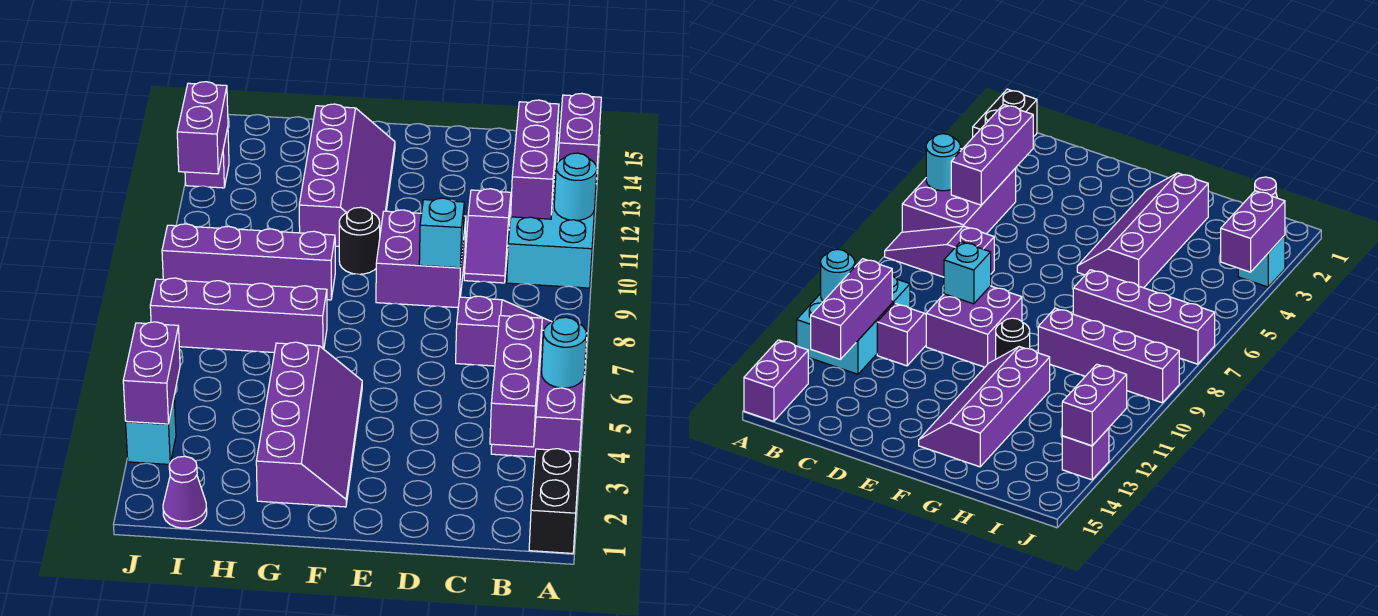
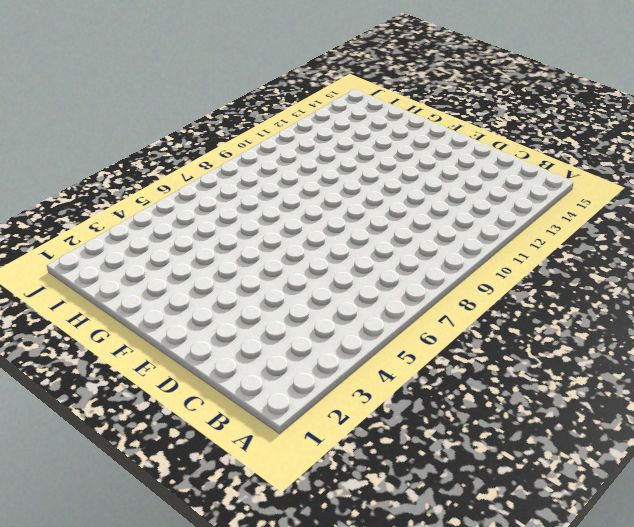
none -> black brick A1:A2 level 1
none -> purple brick A4:B6 level 1
none -> purple slope A7:C7 level 1 top C

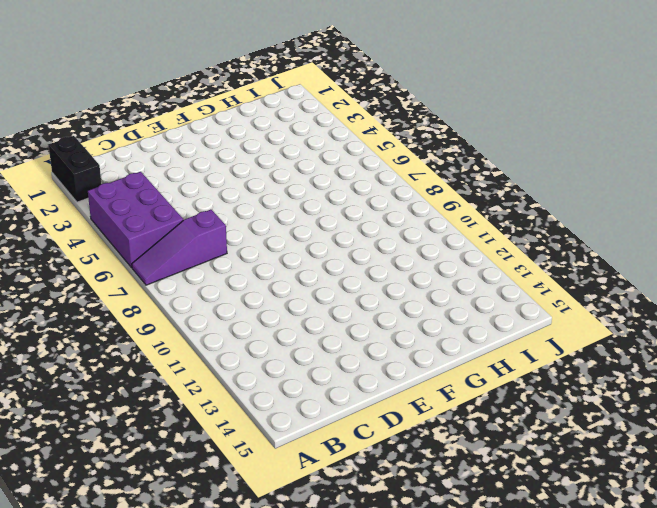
none -> cyan brick A10:B12 level 1
none -> purple brick A14:A15 level 1
none -> purple slope C10:C11 level 1 top 11

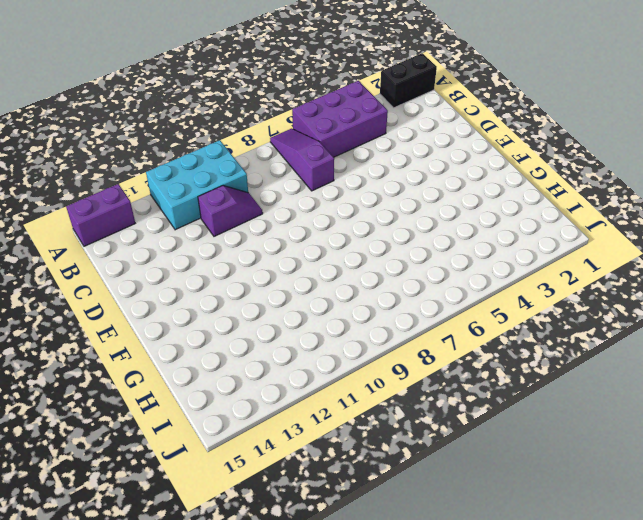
none -> purple brick D9:E10 level 1
none -> purple slope F2:G5 level 1 top G
none -> black round brick F10 level 1

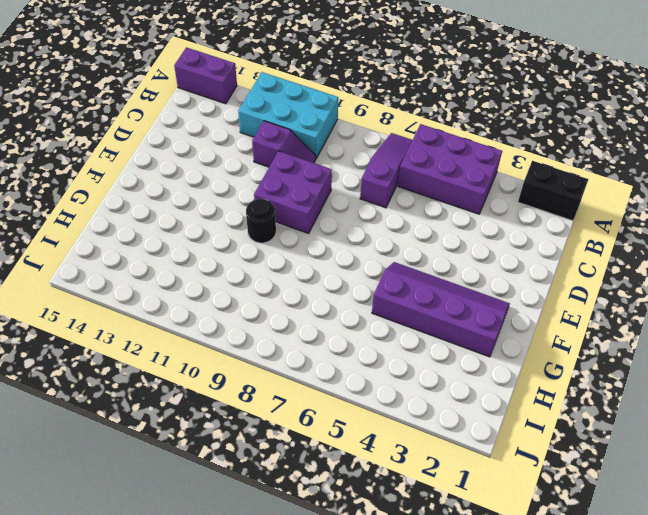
none -> purple slope F11:G14 level 1 top G
none -> purple brick G7:J7 level 1
none -> purple brick G9:J9 level 1

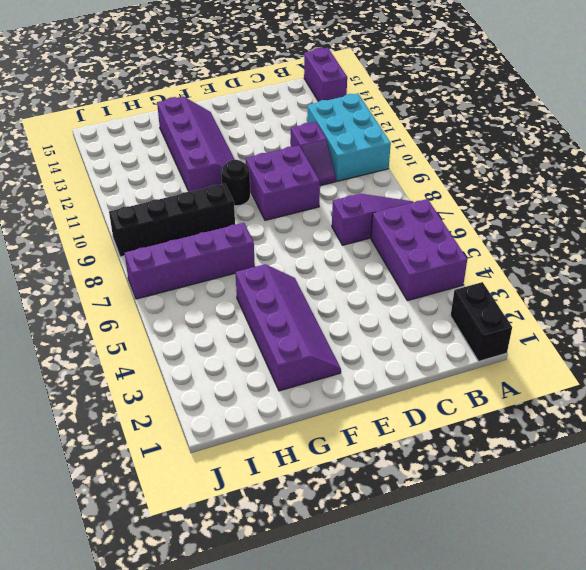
black brick G9:J9 level 1 -> purple brick G9:J9 level 1
none -> purple cone I1 level 1
none -> cyan brick J3 level 1
none -> purple brick J13 level 1

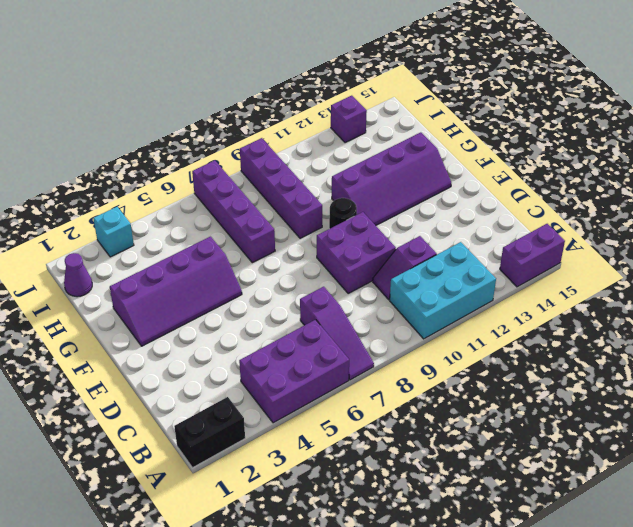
none -> cyan round brick A5 level 2
none -> cyan round brick A11 level 2
none -> purple brick B3:B5 level 2

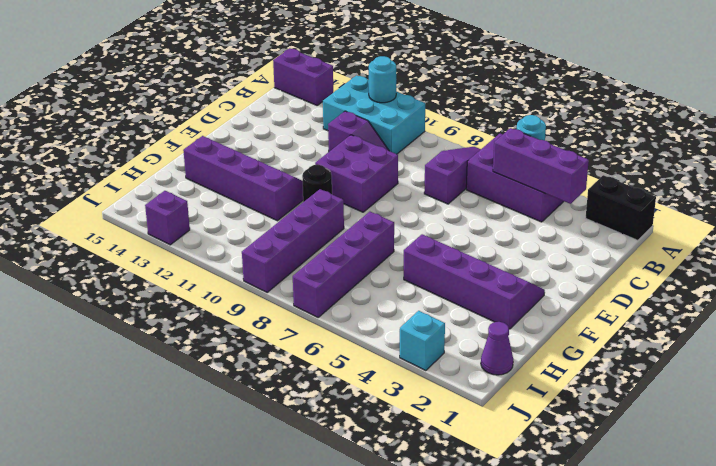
none -> purple brick B11:B13 level 2
none -> cyan brick D9 level 2
none -> purple brick J3:J4 level 2

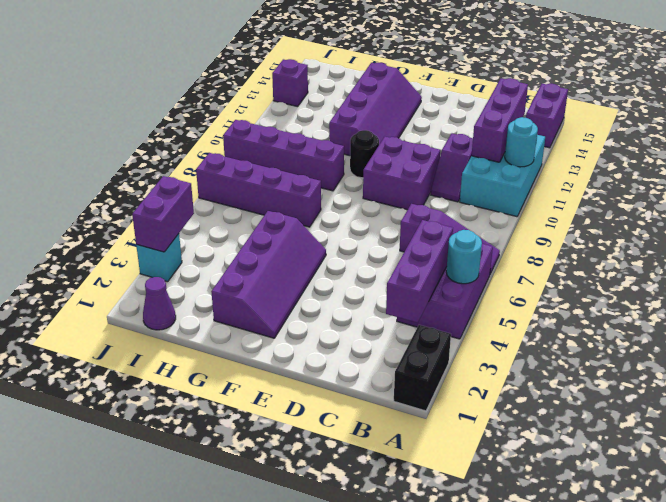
none -> cyan brick D9 level 2
none -> purple brick J12:J13 level 2

